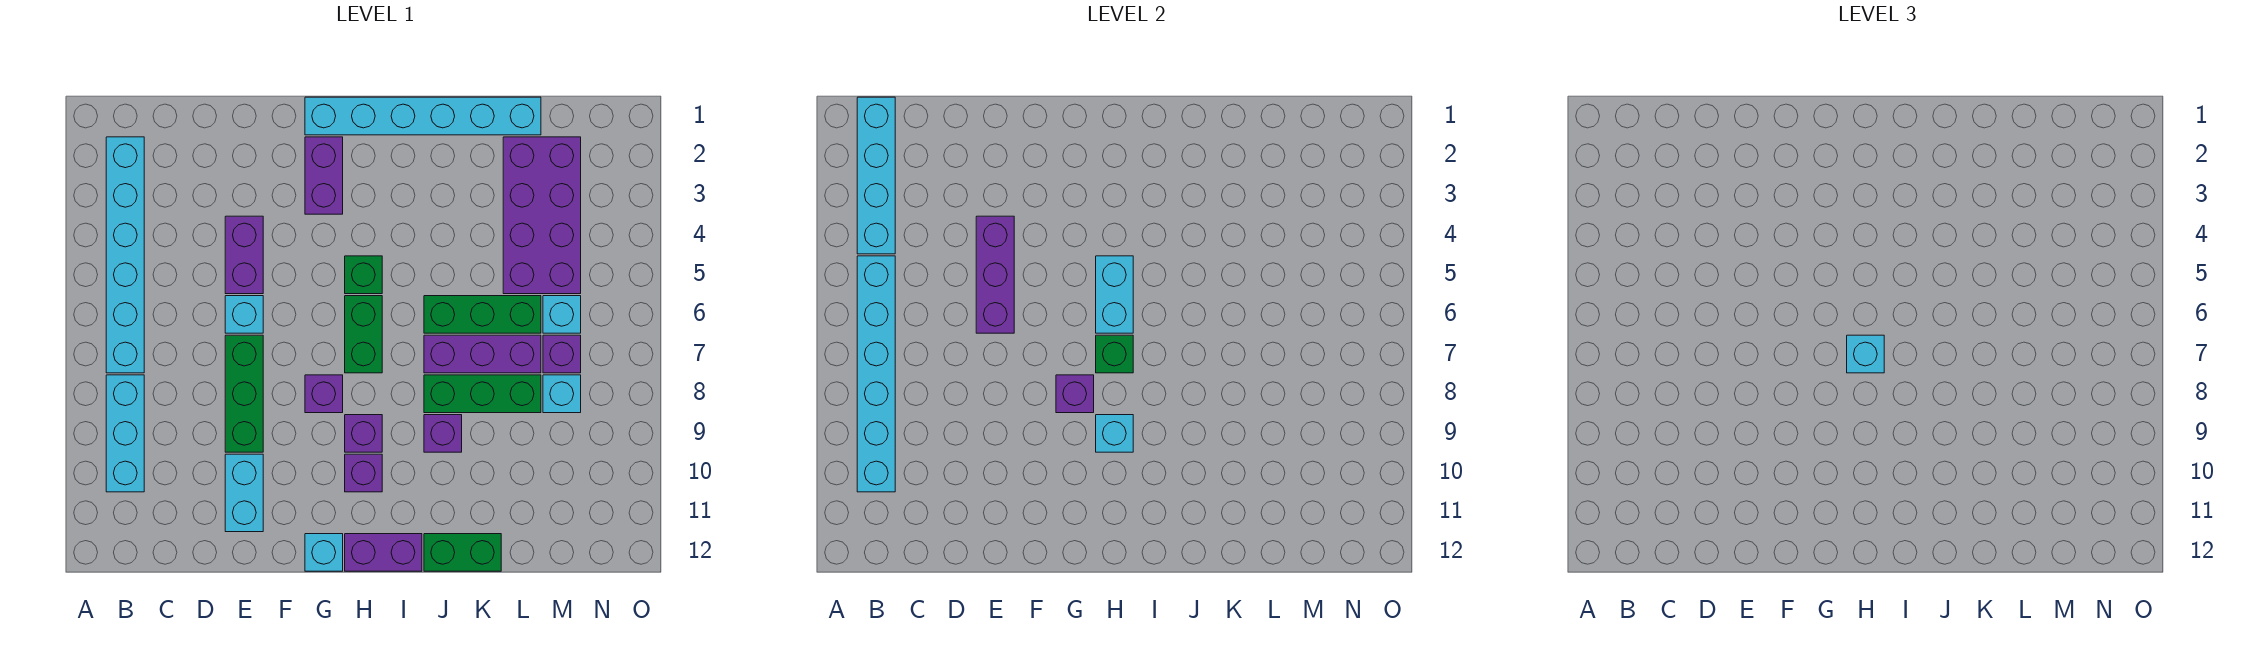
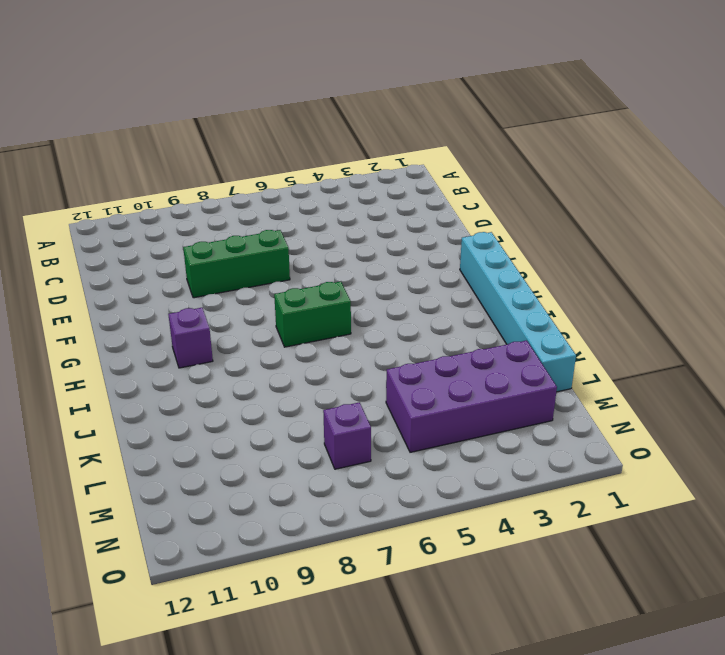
none -> cyan brick B2:B7 level 1
none -> cyan brick B8:B10 level 1
none -> purple brick E4:E5 level 1
none -> cyan brick E6 level 1

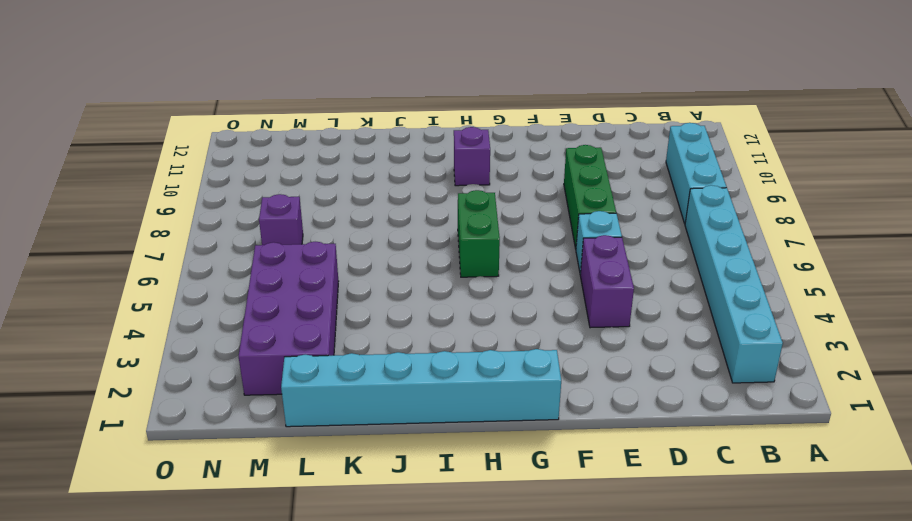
none -> cyan brick E10:E11 level 1
none -> purple brick G2:G3 level 1
none -> purple brick G8 level 1
none -> cyan brick G12 level 1

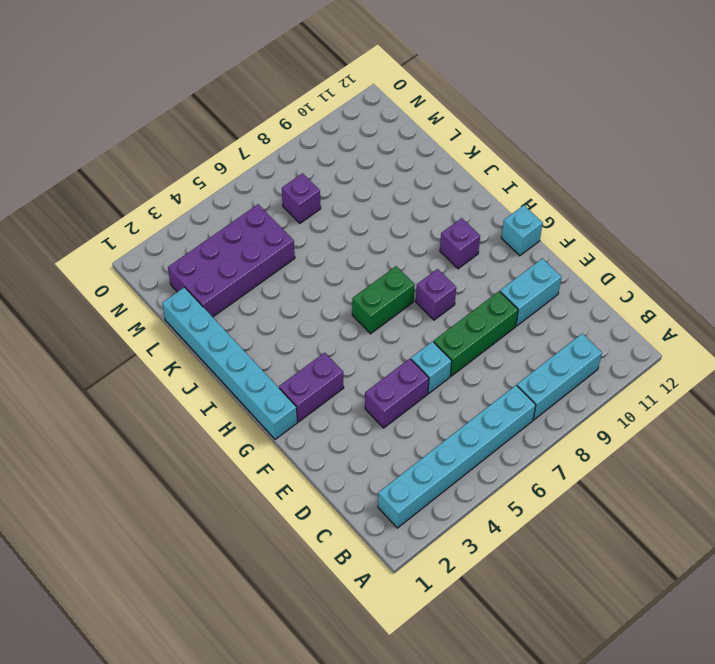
none -> green brick H5 level 1
none -> purple brick H9 level 1
none -> purple brick H12:I12 level 1
none -> green brick J6:L6 level 1

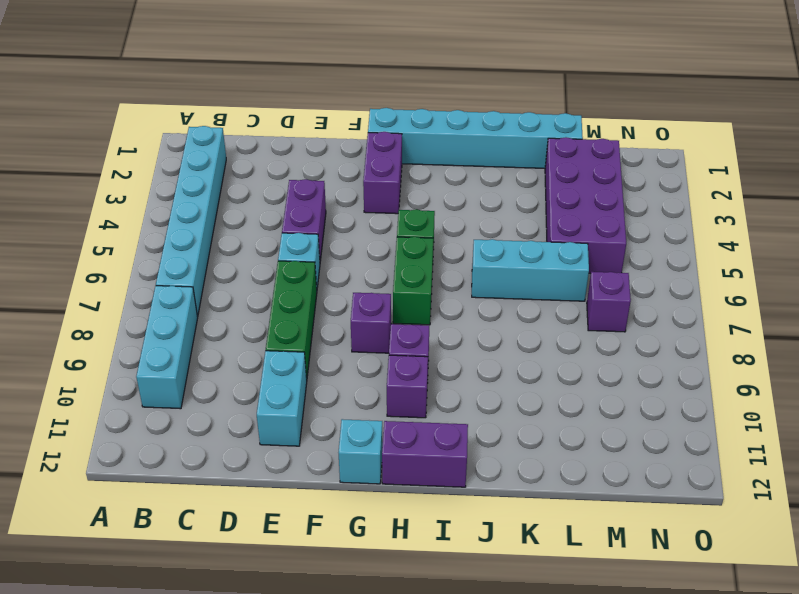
cyan brick J6:L6 level 1 -> green brick J6:L6 level 1
none -> purple brick J7:L7 level 1
none -> green brick J8:L8 level 1
none -> purple brick J9 level 1
none -> green brick J12:K12 level 1

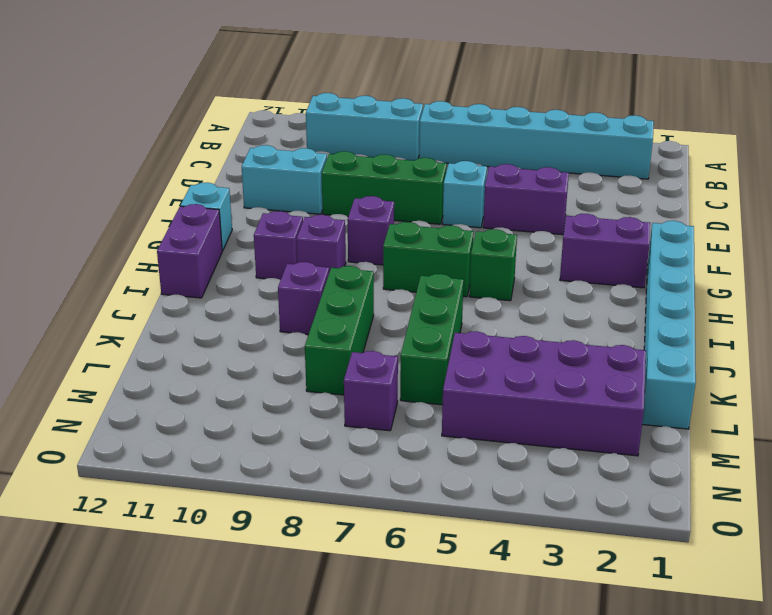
none -> purple brick J7:L7 level 1
none -> green brick J12:K12 level 1
none -> cyan brick M6 level 1
none -> cyan brick M8 level 1

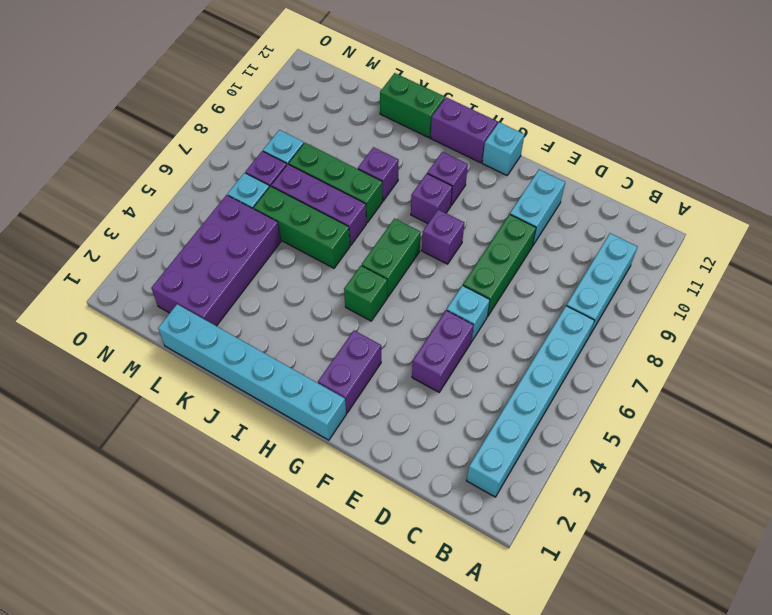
none -> cyan brick B1:B4 level 2
none -> cyan brick B5:B10 level 2
none -> purple brick E4:E6 level 2
none -> purple brick G8 level 2

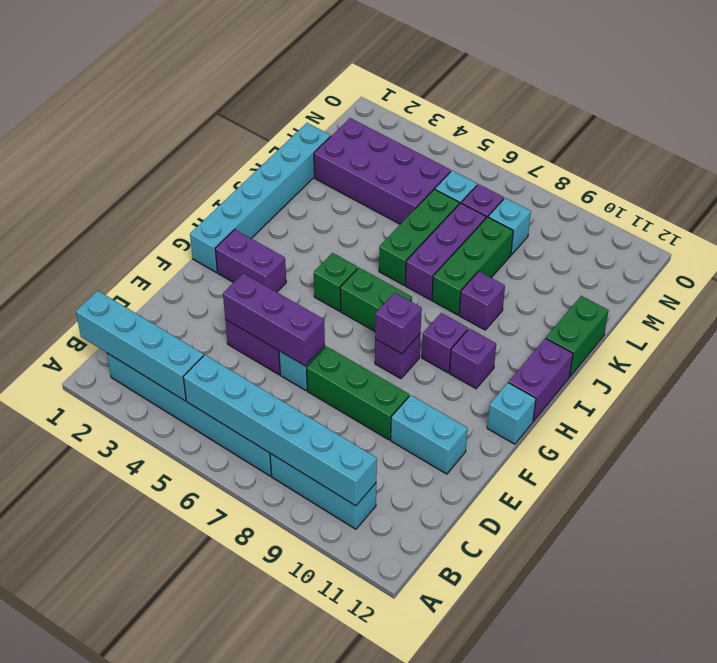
none -> cyan brick H5:H6 level 2
none -> green brick H7 level 2
none -> cyan brick H9 level 2
none -> cyan brick H7 level 3

